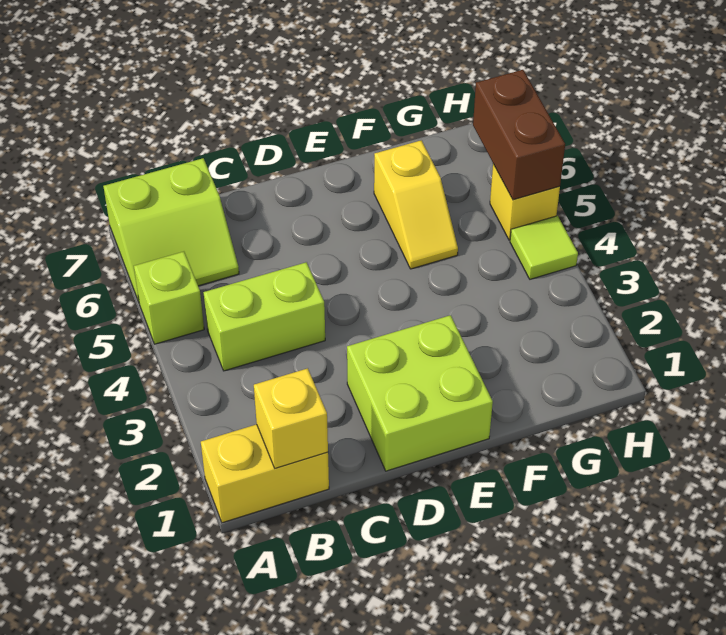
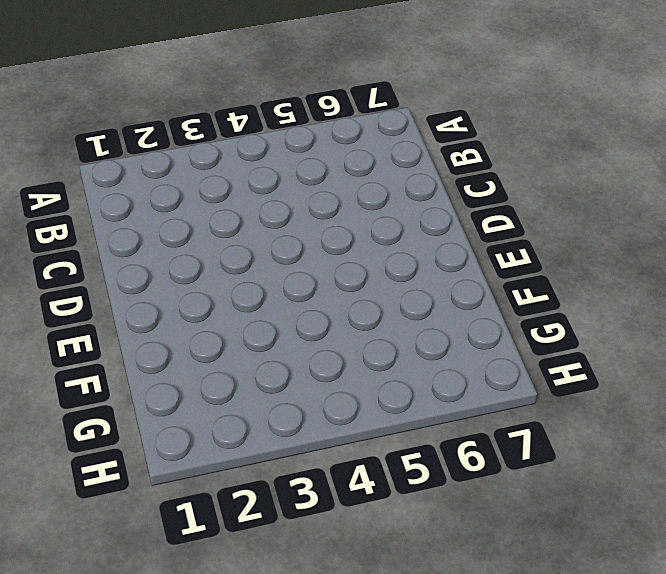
none -> yellow brick A1:B1 level 1
none -> lime brick A5 level 1

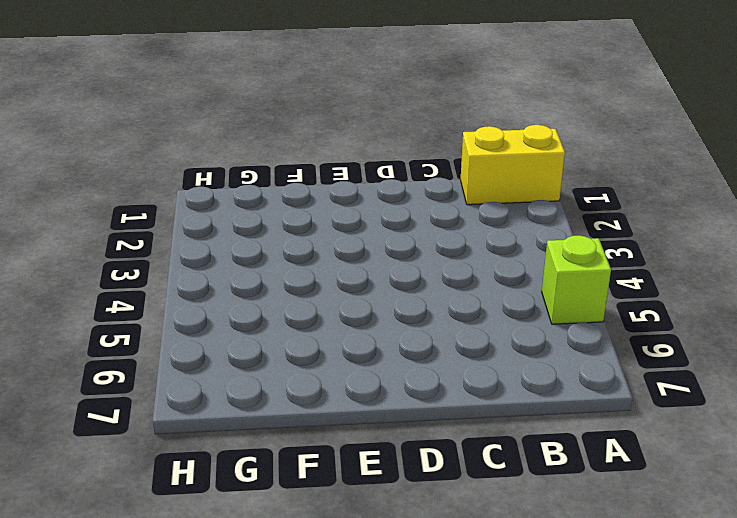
none -> lime slope A6:B7 level 1 top 7
none -> lime brick B4:C4 level 1

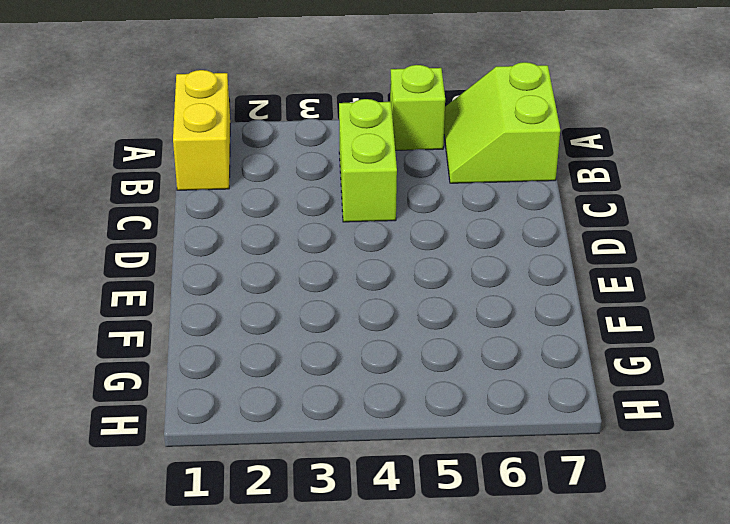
none -> lime brick D1:E2 level 1
none -> yellow slope F5:F6 level 1 top 6

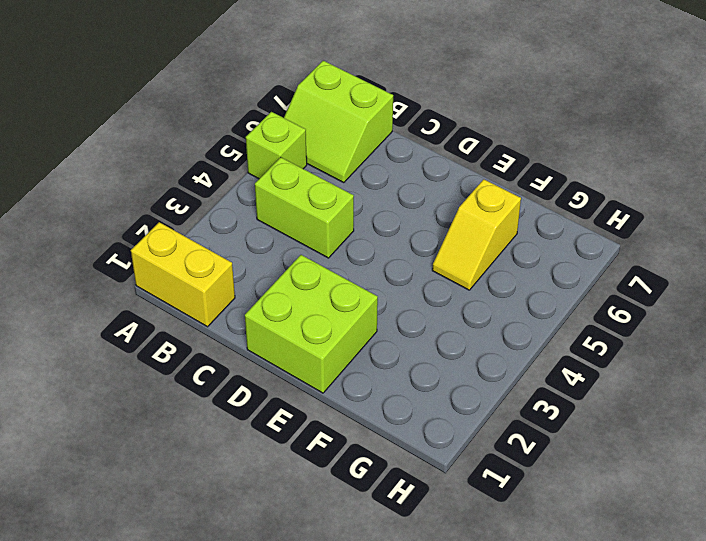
none -> lime tile H4 level 1
none -> yellow brick H5 level 1

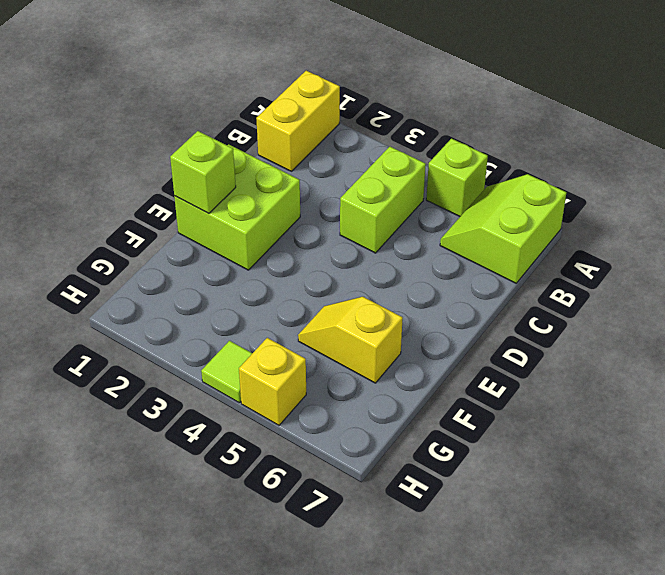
lime brick E1 level 2 -> none
none -> yellow brick B1 level 2
none -> brown brick H5:H6 level 2

